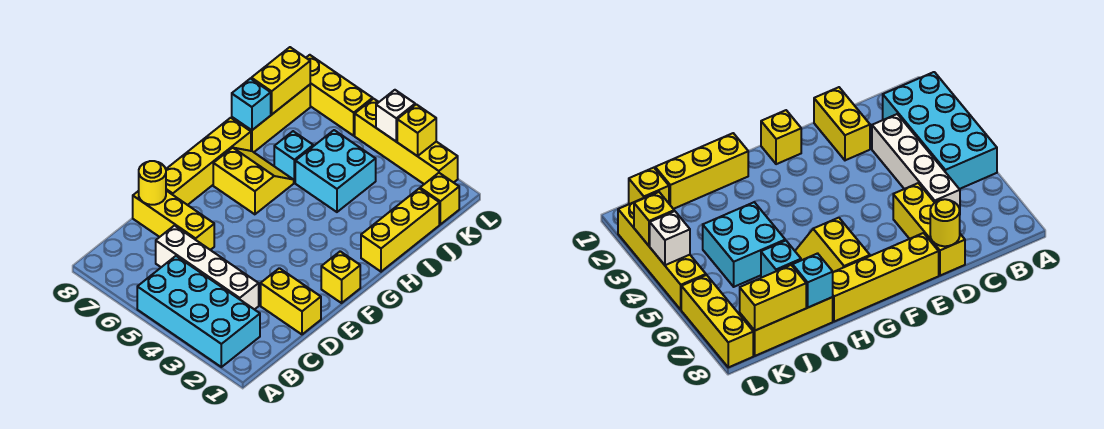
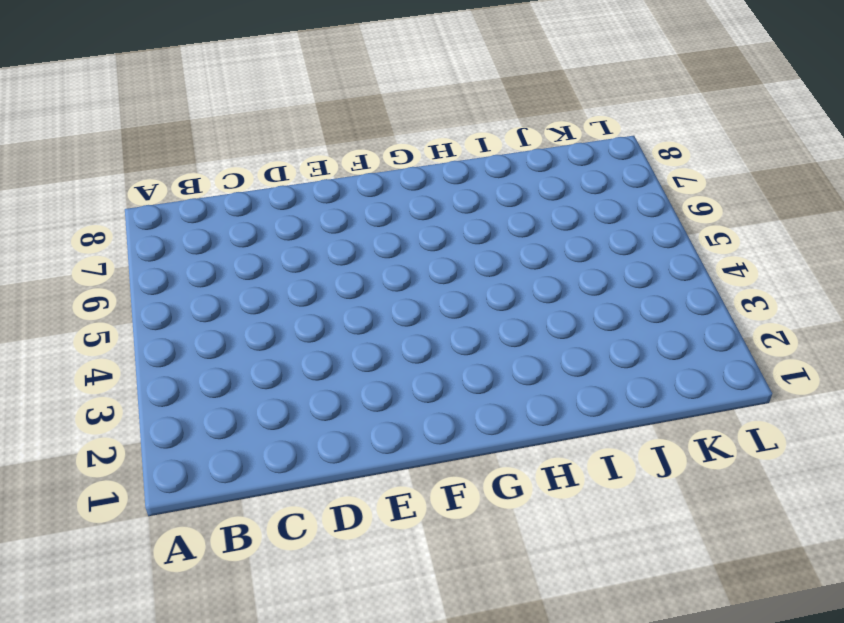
none -> cyan brick A2:B5 level 1
none -> white brick C3:C6 level 1
none -> yellow brick D1:D2 level 1

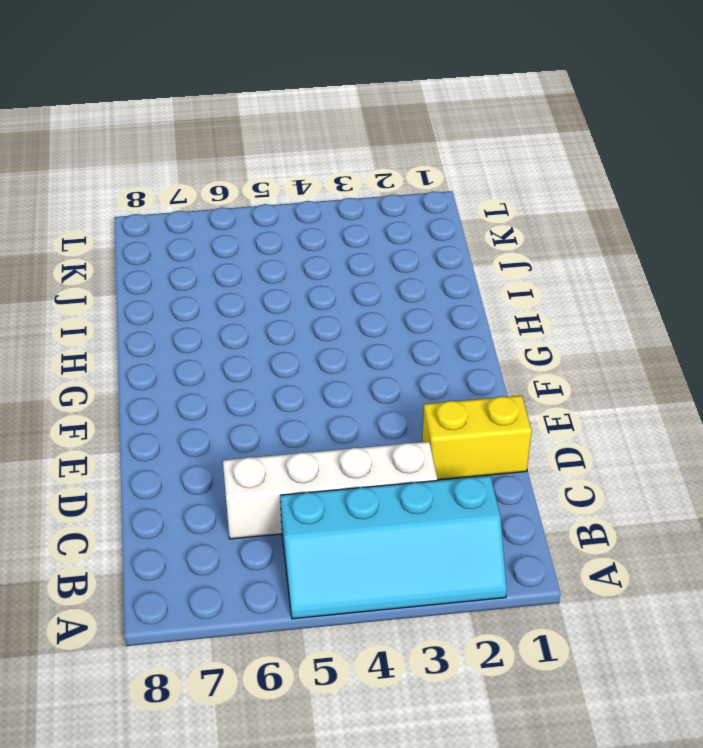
cyan slope A2:B5 level 1 top B -> cyan brick A2:B5 level 1
none -> yellow brick D6:D8 level 1
none -> yellow brick E8:H8 level 1
none -> yellow brick F1 level 1

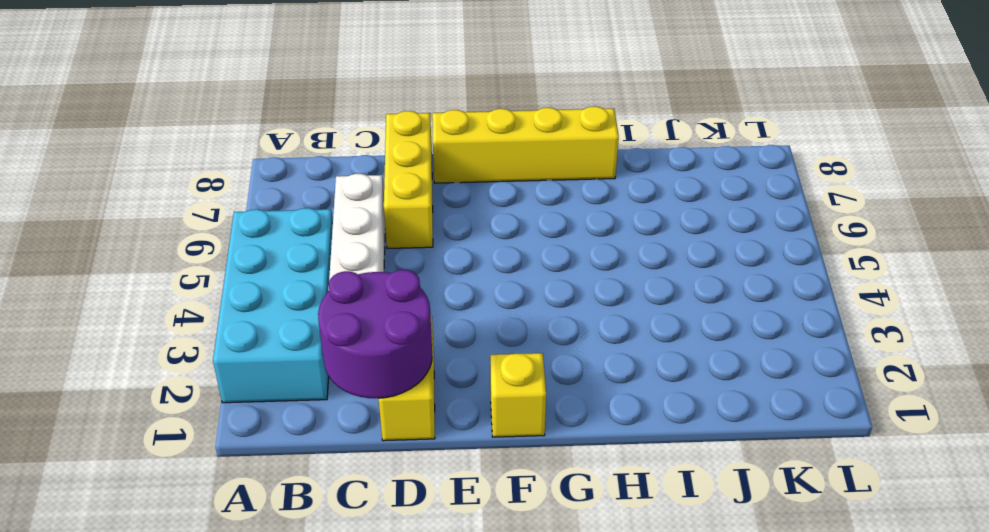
purple round brick C1:D2 level 2 -> none
none -> yellow slope G6:H7 level 1 top G
none -> yellow brick H1:J1 level 1
none -> cyan brick I4:J5 level 1

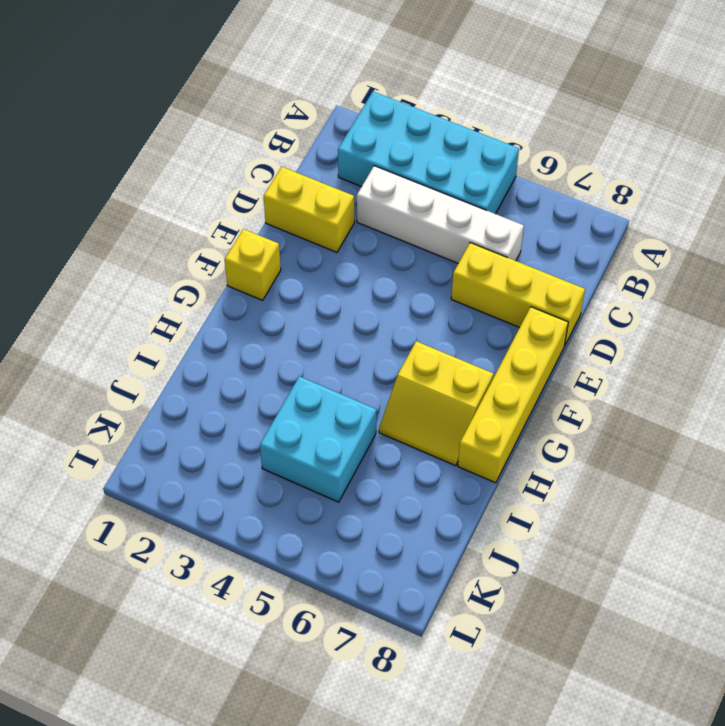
none -> yellow brick H1:J1 level 1
none -> cyan brick I6 level 1
none -> yellow brick I8:K8 level 1

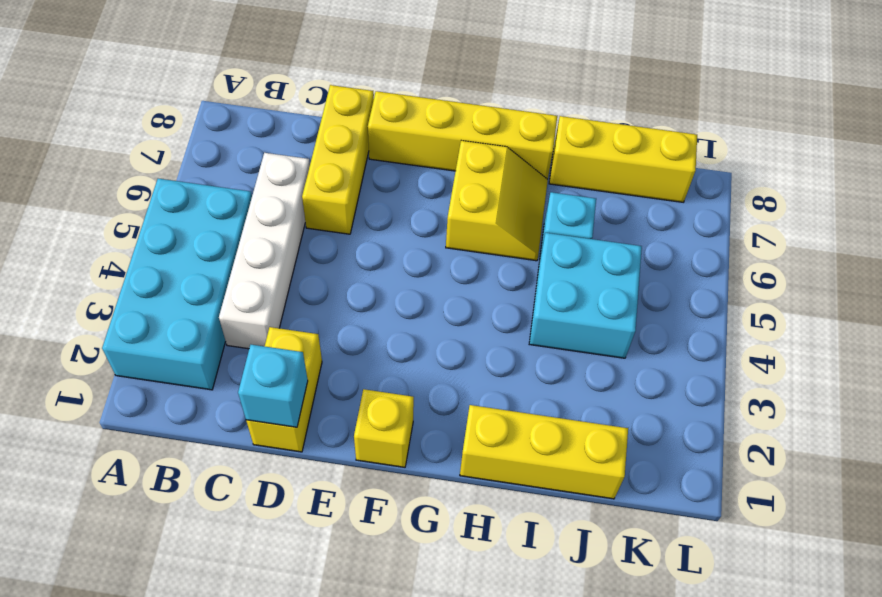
cyan brick D1 level 2 -> cyan brick I8 level 2
none -> yellow brick K1 level 1
none -> yellow brick L2:L5 level 1
none -> yellow brick L6:L8 level 1

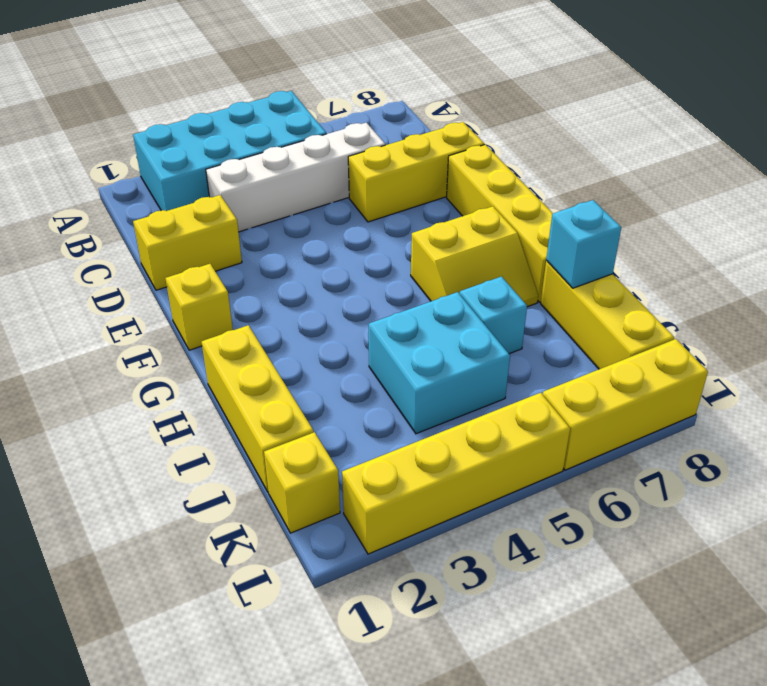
none -> yellow round brick D8 level 2
none -> yellow brick J8:K8 level 2
none -> yellow brick L3 level 2

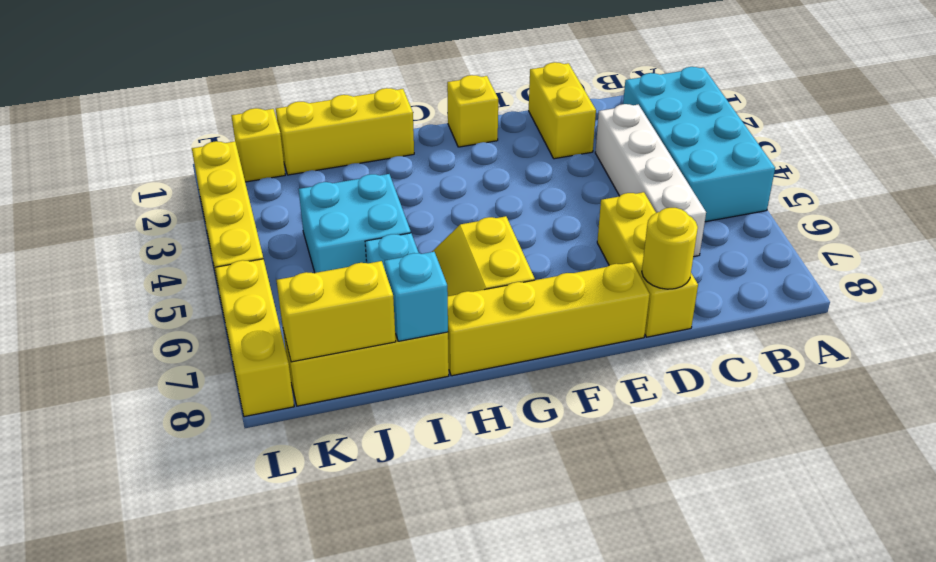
none -> yellow brick L3 level 2
none -> white brick L4 level 2

